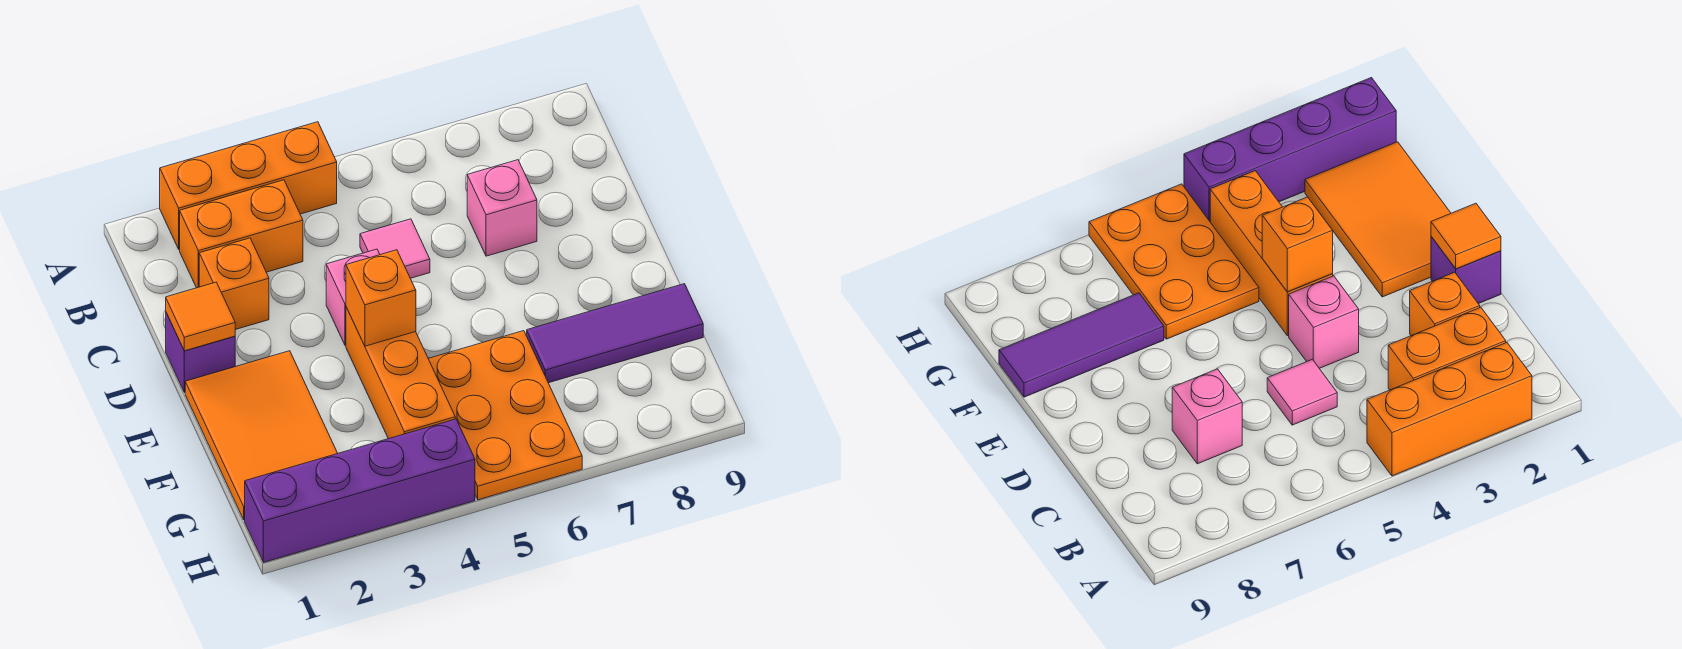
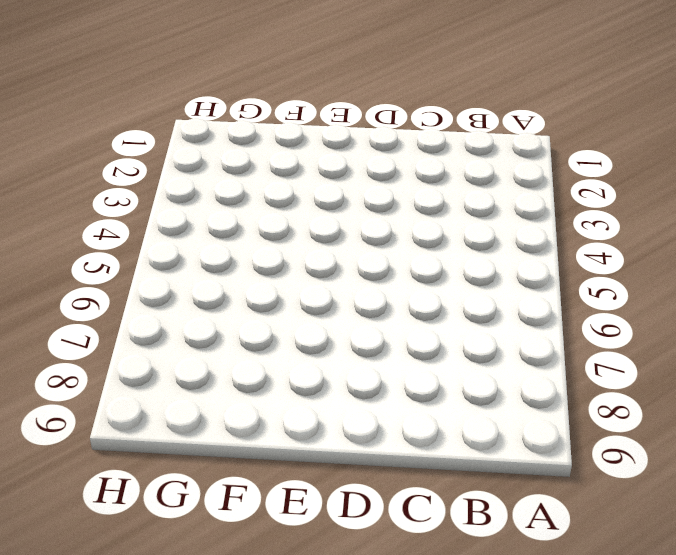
none -> orange brick A2:A4 level 1
none -> orange brick B2:B3 level 1
none -> orange brick C2 level 1

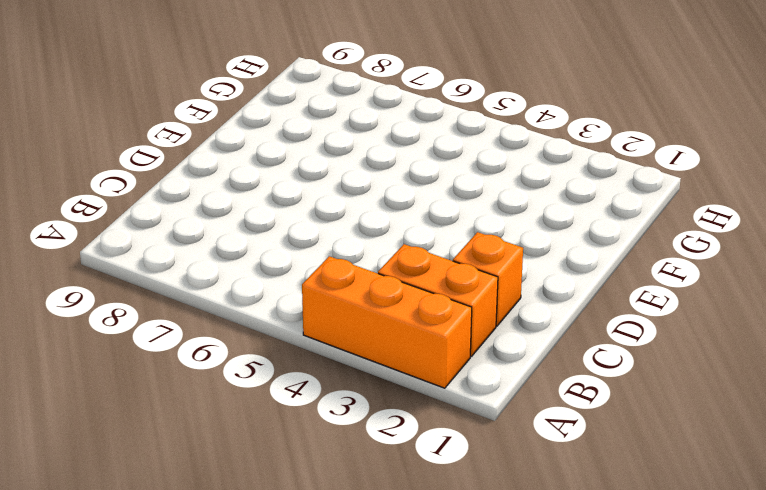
none -> pink tile C5 level 1
none -> pink brick C7 level 1
none -> purple brick D1 level 1

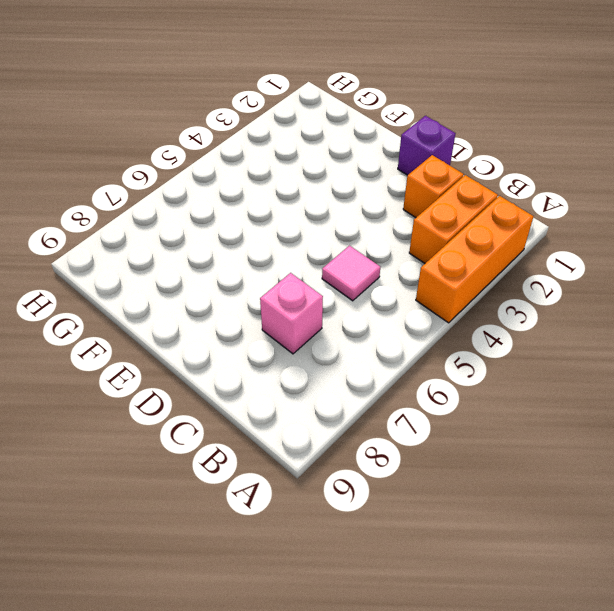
none -> pink brick D4 level 1
none -> orange tile E1:G2 level 1
none -> orange brick E4:G4 level 1

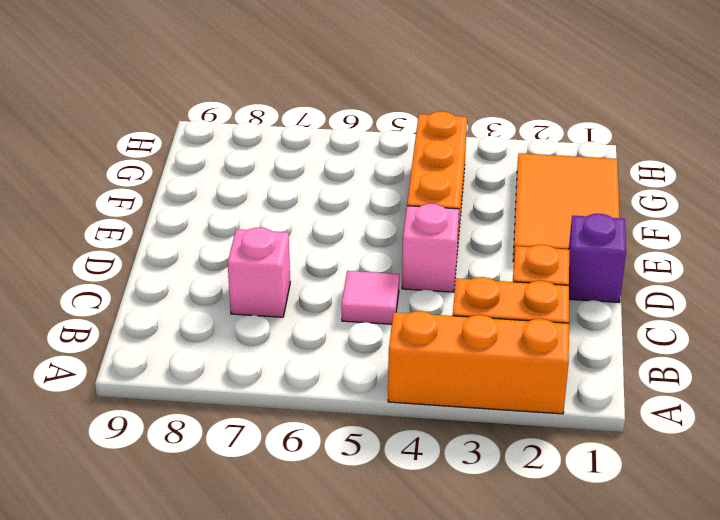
none -> orange plate F5:H6 level 1
none -> purple tile F7:F9 level 1
none -> purple brick H1:H4 level 1

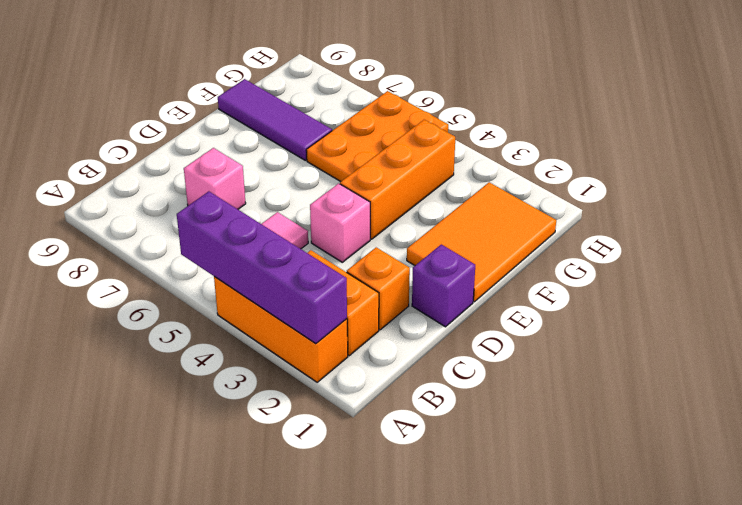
purple brick A2:A5 level 2 -> purple brick H1:H4 level 1
none -> orange tile D1 level 2
none -> orange brick E4 level 2

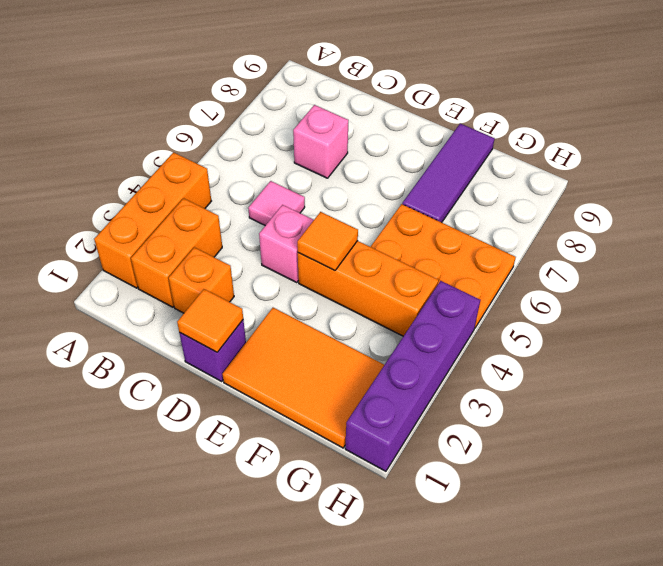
orange tile E4 level 2 -> orange brick E4 level 2

